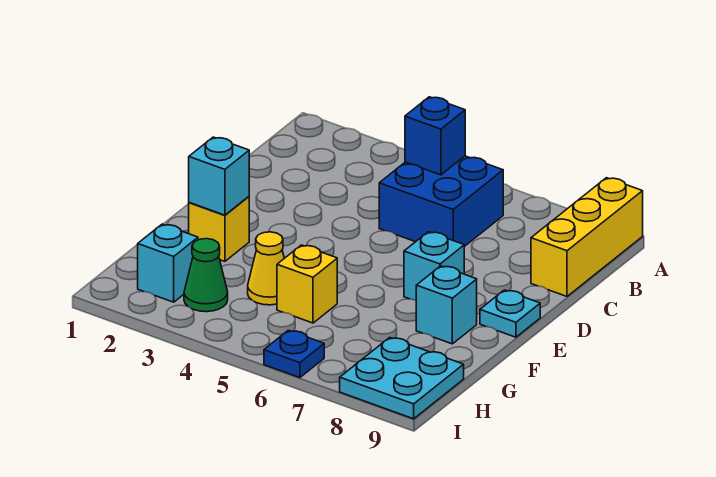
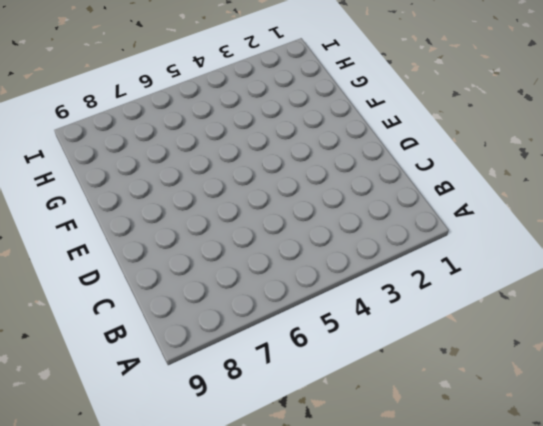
none -> yellow brick A9:C9 level 1
none -> blue brick B5:C6 level 1
none -> cyan brick E7 level 1

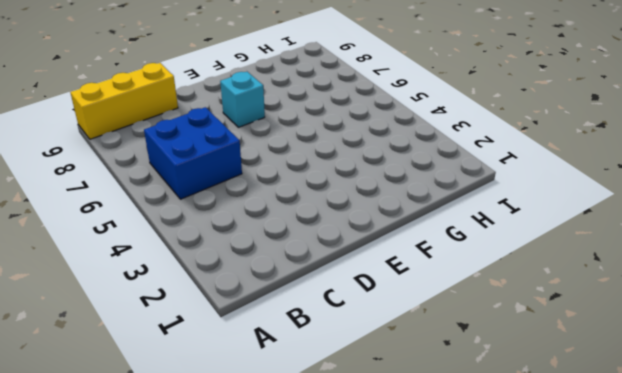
none -> cyan plate E9 level 1
none -> yellow brick F2 level 1
none -> cyan brick F8 level 1

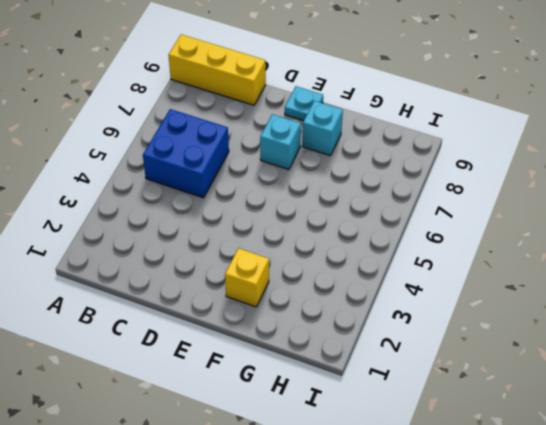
none -> yellow cone G4 level 1
none -> yellow brick G5 level 1
none -> cyan brick H2 level 1

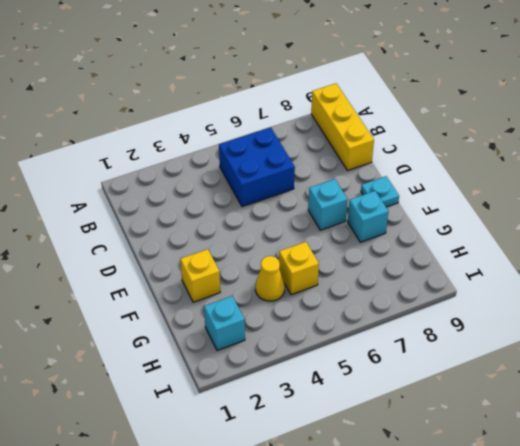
none -> green cone H3 level 1
none -> cyan plate H8:I9 level 1
none -> blue plate I6 level 1

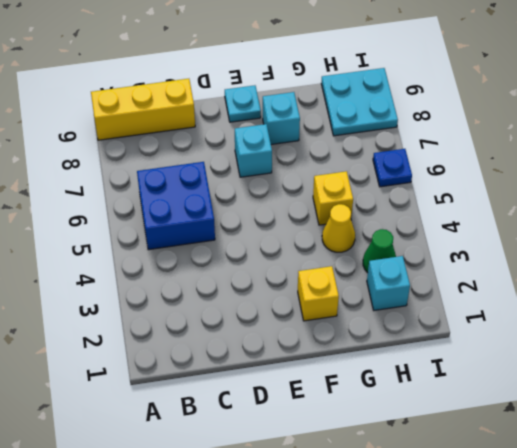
none -> blue brick B5 level 2
none -> cyan brick F2 level 2

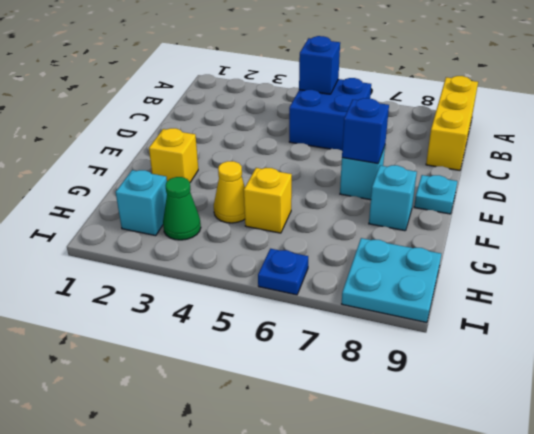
blue brick E7 level 2 -> none
none -> cyan brick F2 level 2

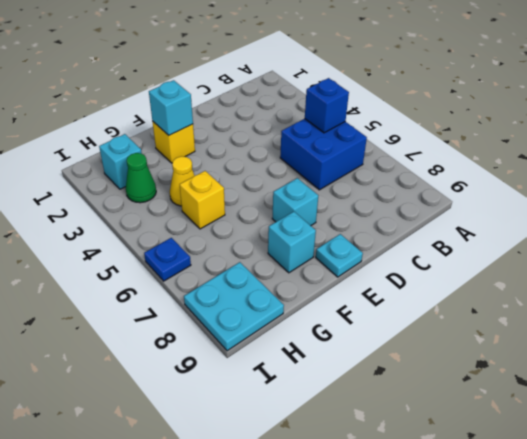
none -> yellow brick A9:C9 level 1

